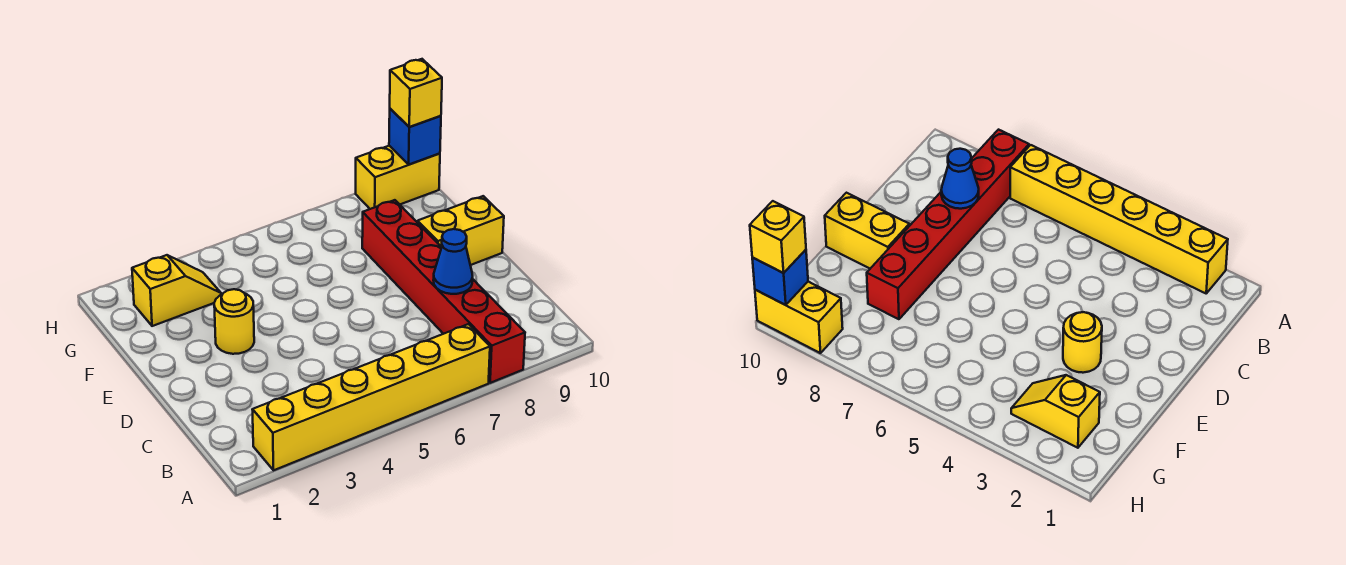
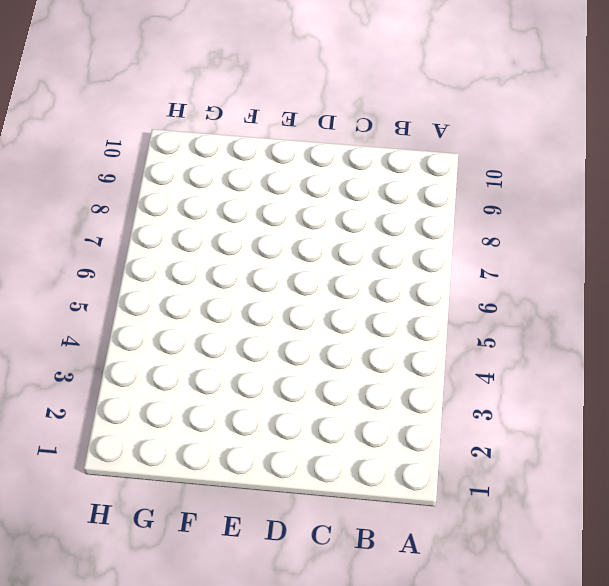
none -> yellow brick A2:A7 level 1
none -> red brick A8:F8 level 1

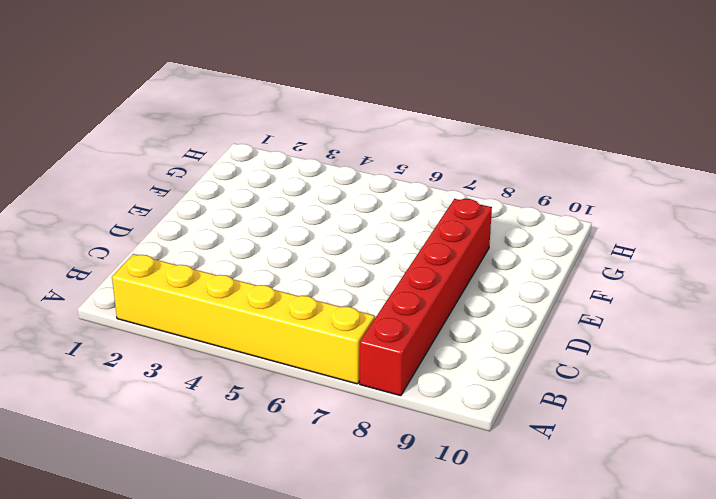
none -> yellow round brick E3 level 1
none -> yellow brick E9:E10 level 1

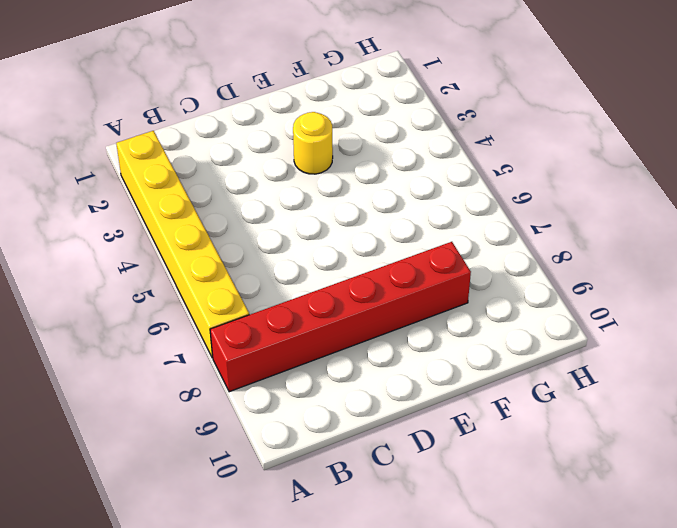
none -> yellow brick E9:E10 level 1
none -> yellow slope G2:G3 level 1 top 2

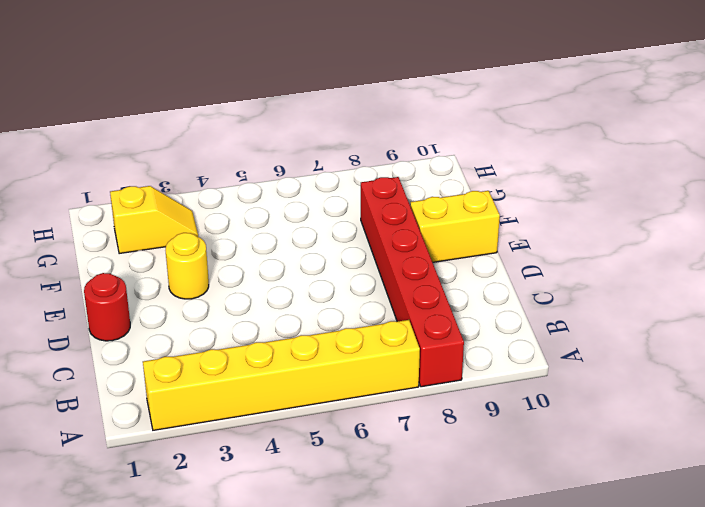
red round brick D1 level 1 -> none
none -> yellow brick H9:H10 level 1
none -> blue cone C8 level 2

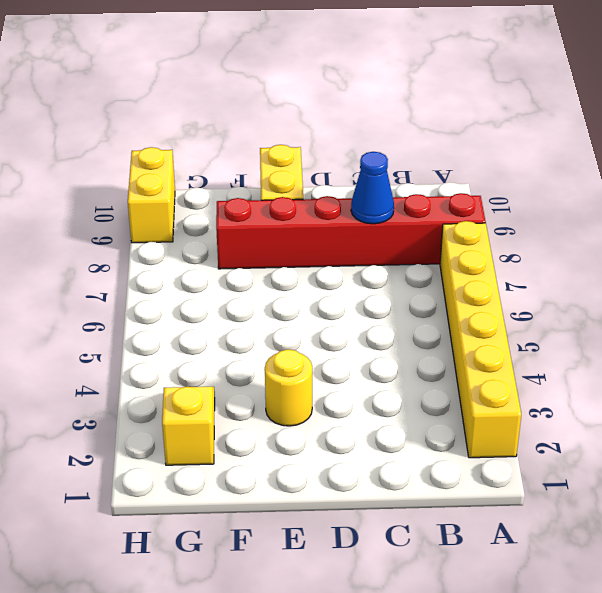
none -> blue brick H10 level 2
none -> yellow brick H10 level 3

